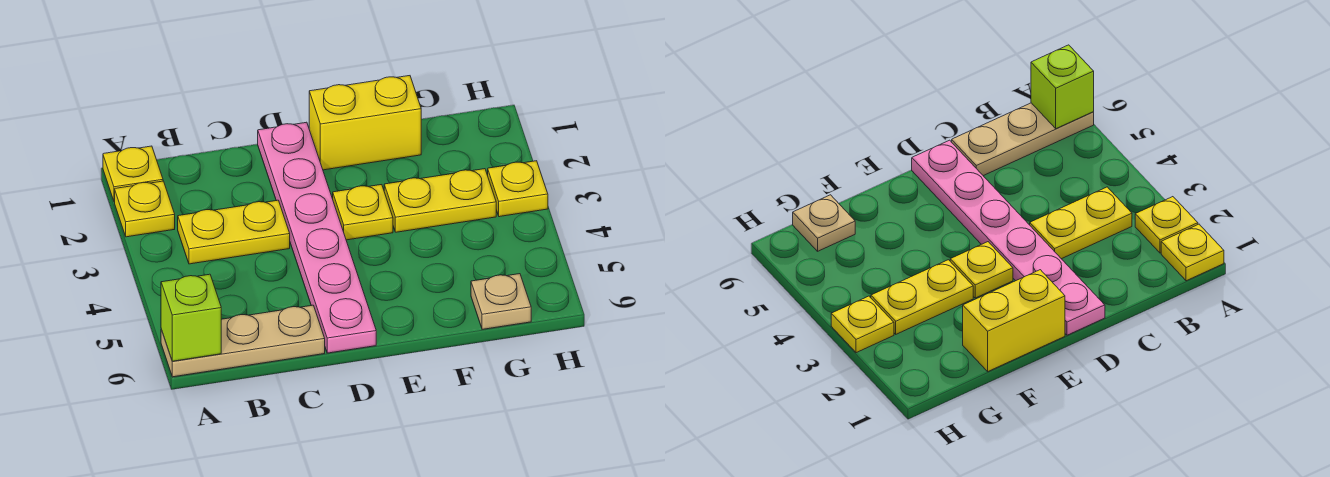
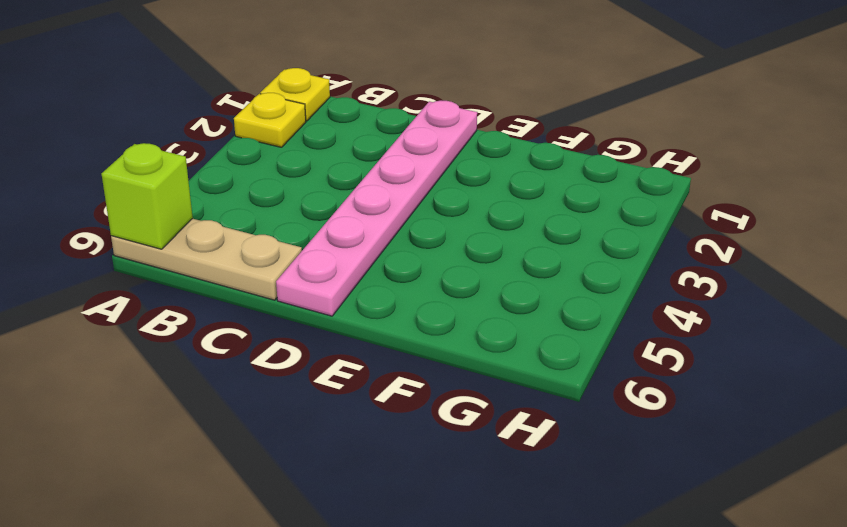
none -> yellow plate B3:C3 level 1
none -> yellow brick E1:F1 level 1

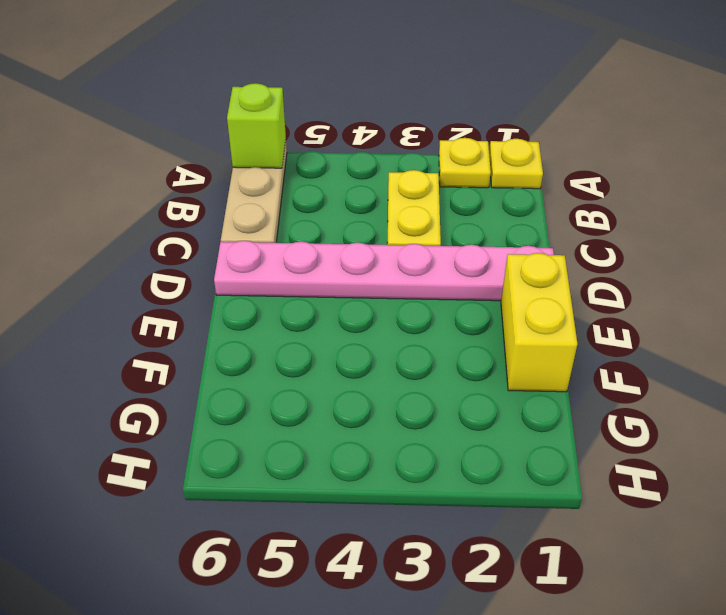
none -> yellow plate E3 level 1
none -> yellow plate F3:G3 level 1

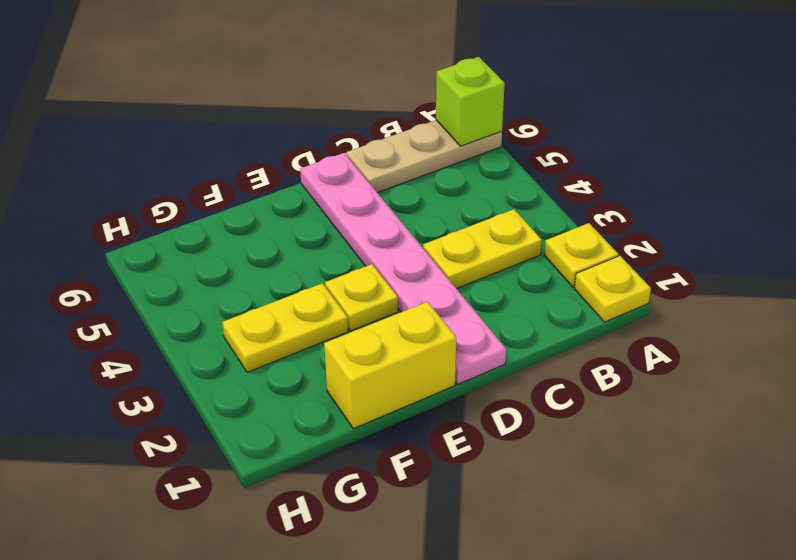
none -> tan plate G6 level 1
none -> yellow plate H3 level 1

